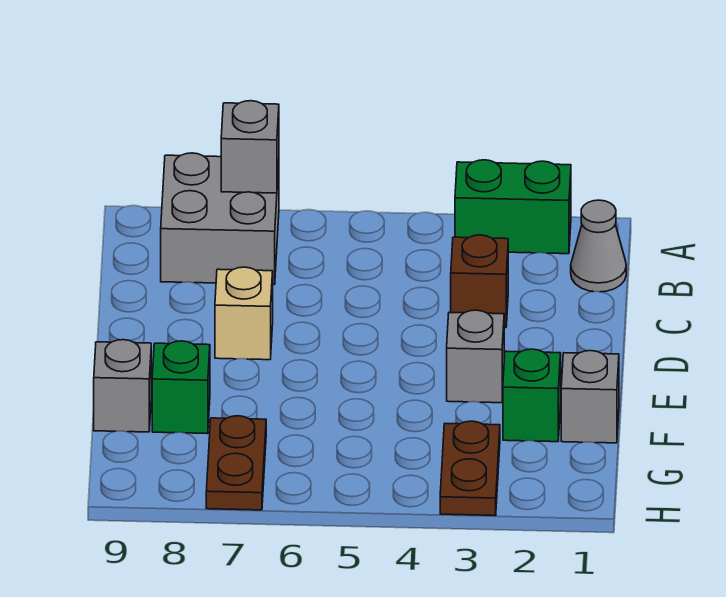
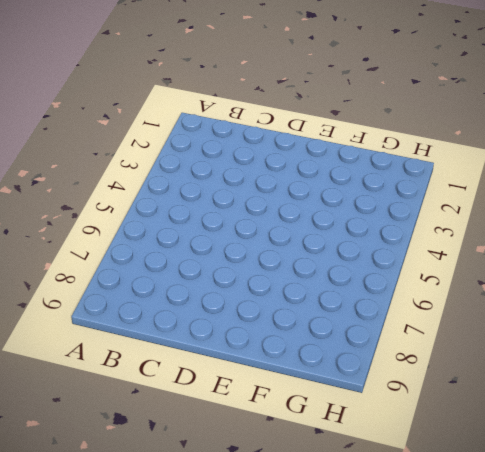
none -> green brick A2:A3 level 1
none -> grey brick A7:B8 level 1
none -> grey cone B1 level 1

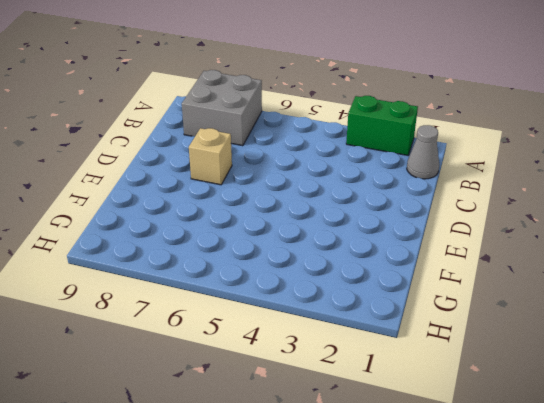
none -> brown brick C3 level 1
none -> grey brick E3 level 1
none -> grey brick F1 level 1

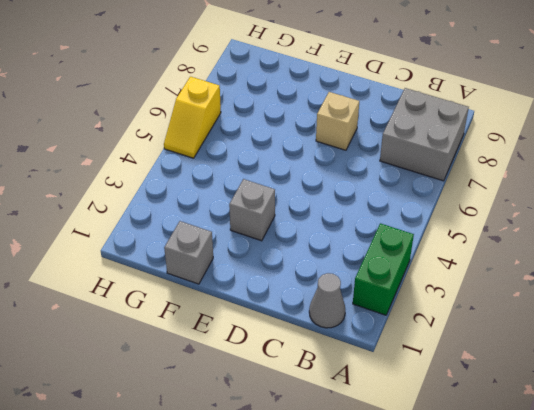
yellow slope H5:H6 level 1 top 6 -> none
none -> brown brick C3 level 1
none -> green brick F2 level 1
none -> green brick F8 level 1

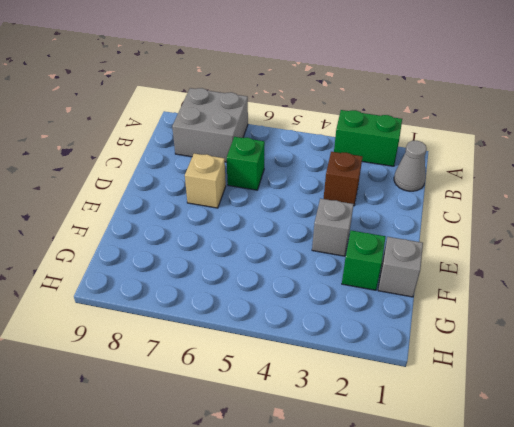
green brick C6 level 1 -> green brick F8 level 1
none -> grey brick F9 level 1
none -> brown plate G3:H3 level 1
none -> brown plate G7:H7 level 1

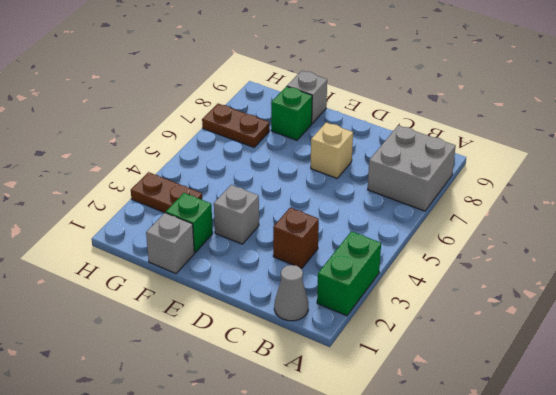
none -> grey brick A7 level 2

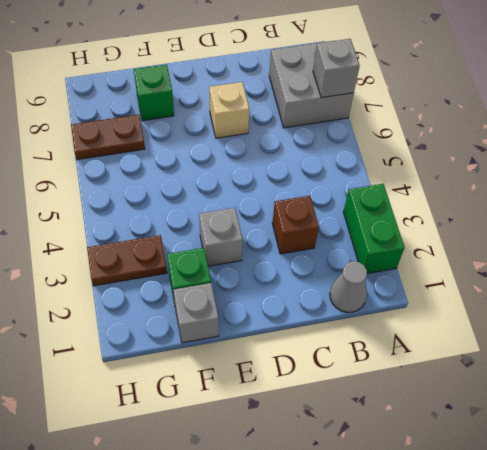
none -> grey brick F9 level 1

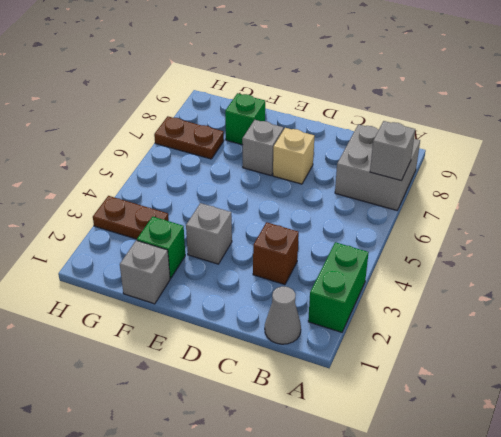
grey brick E7 level 1 -> grey brick F9 level 1

